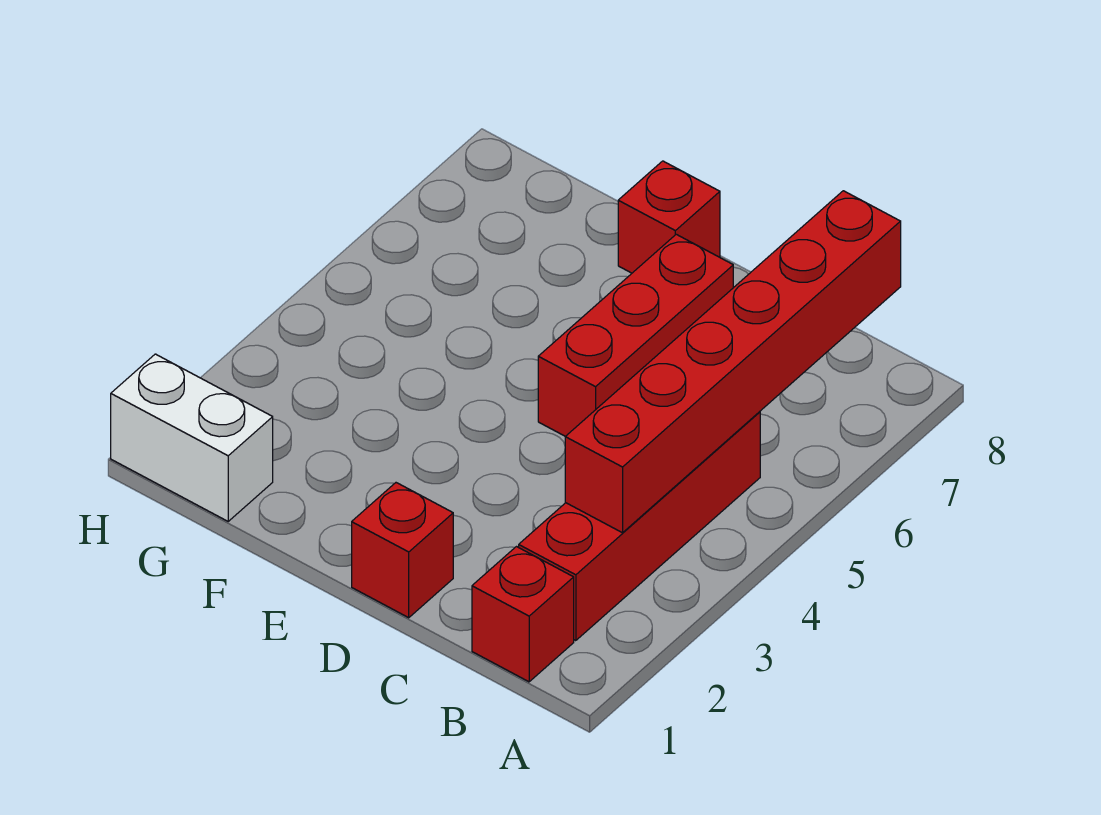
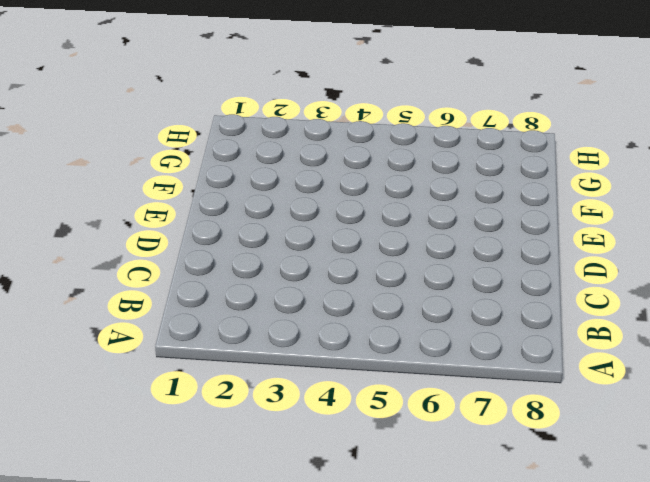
none -> red brick B1 level 1
none -> red brick B2:B5 level 1

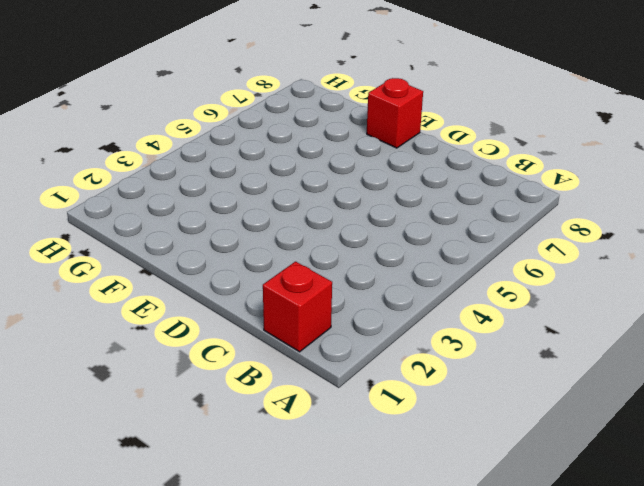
none -> red brick B2:B5 level 1
none -> red brick D1 level 1

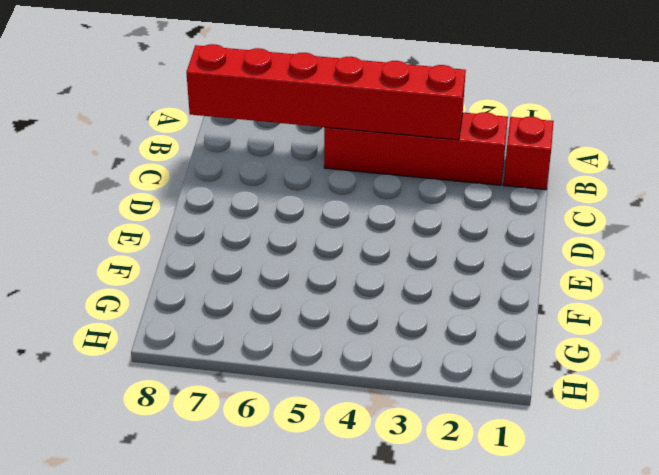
none -> red brick D1 level 1
none -> red brick D5:D7 level 1

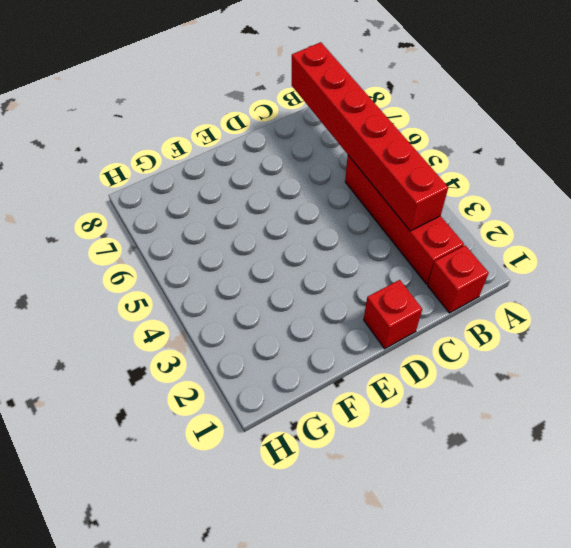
none -> red brick D5:D7 level 1
none -> red brick E8 level 1

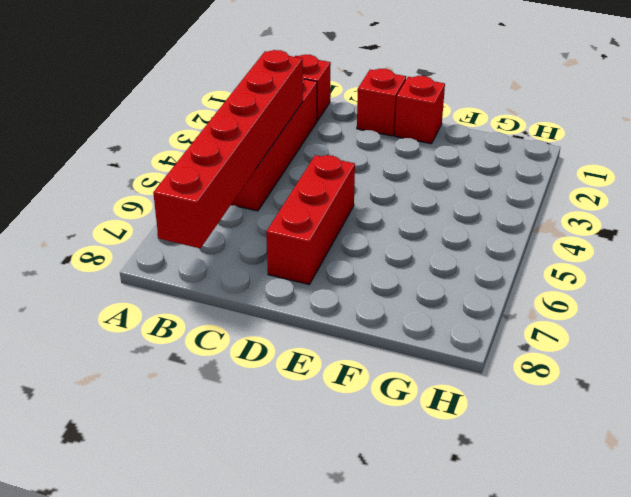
red brick E1 level 1 -> red brick E8 level 1
none -> white brick G1:H1 level 1

